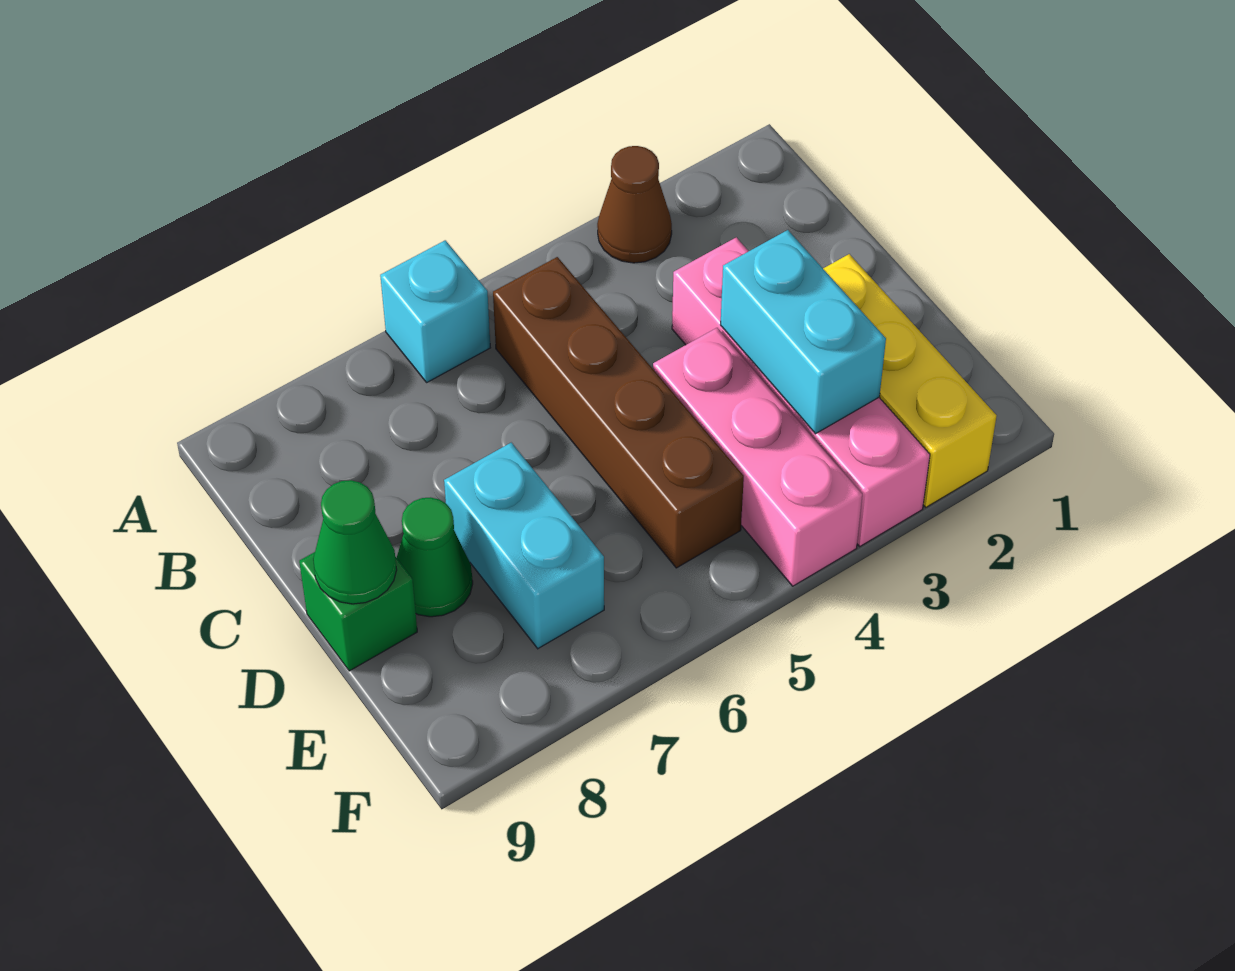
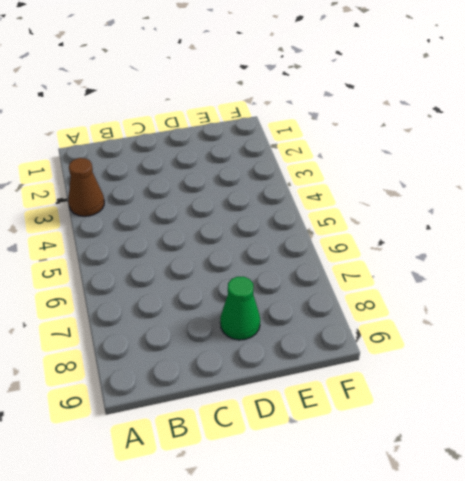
none -> cyan brick A6 level 1
none -> brown brick B5:E5 level 1

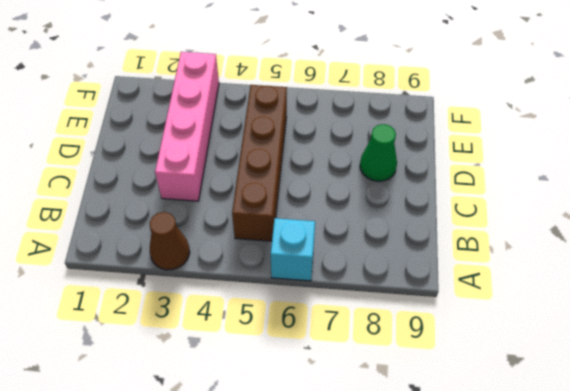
none -> yellow brick D2:F2 level 1
none -> pink brick D4:F4 level 1

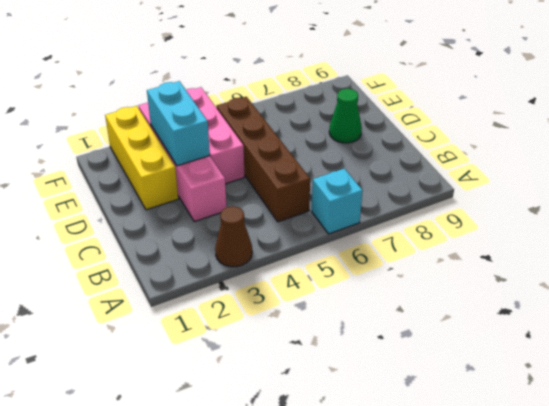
none -> cyan brick D7:E7 level 1
none -> green brick D9 level 1

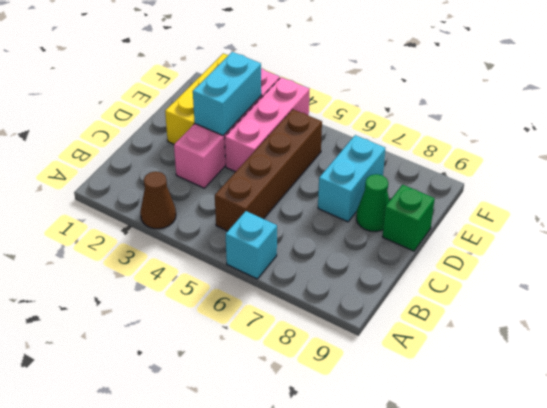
none -> green cone D9 level 2

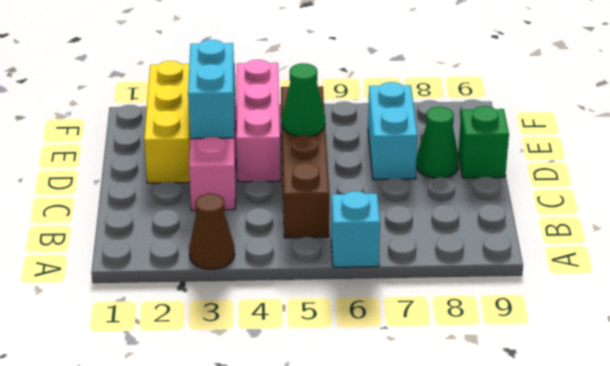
green cone D5 level 2 -> green cone D9 level 2

